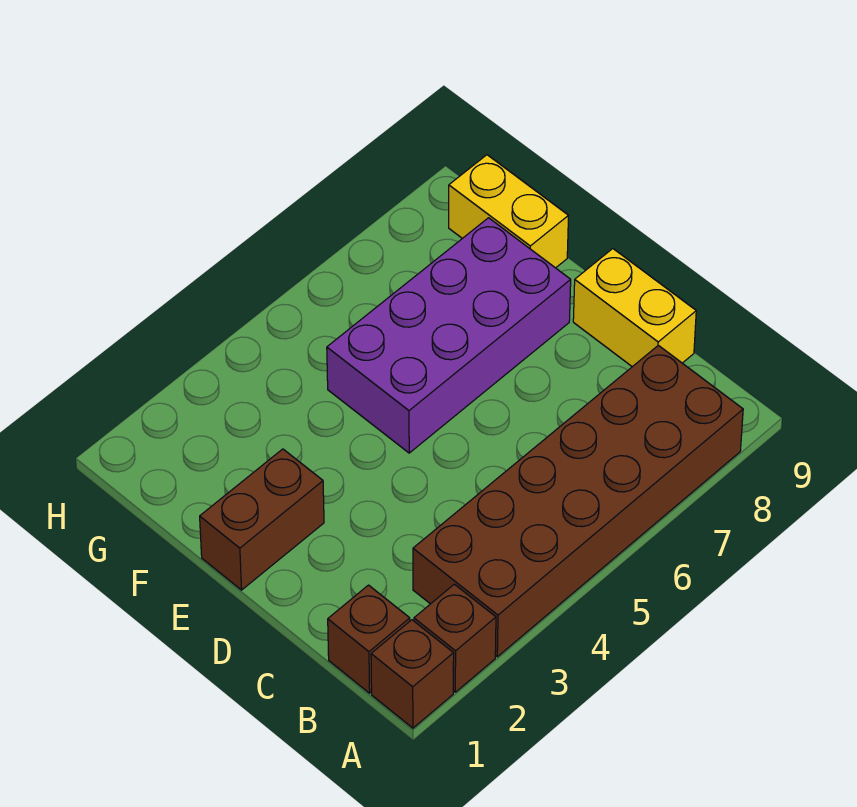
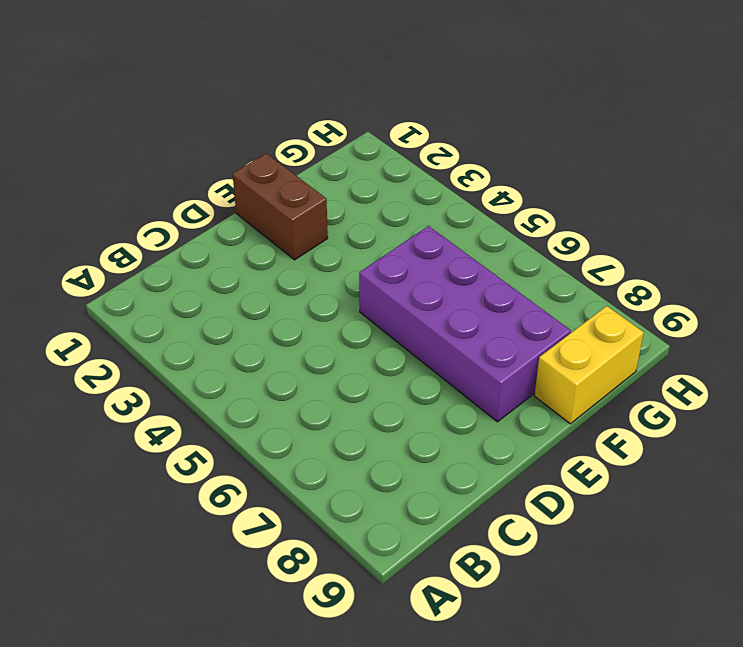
none -> brown brick A1 level 1
none -> brown brick A2 level 1

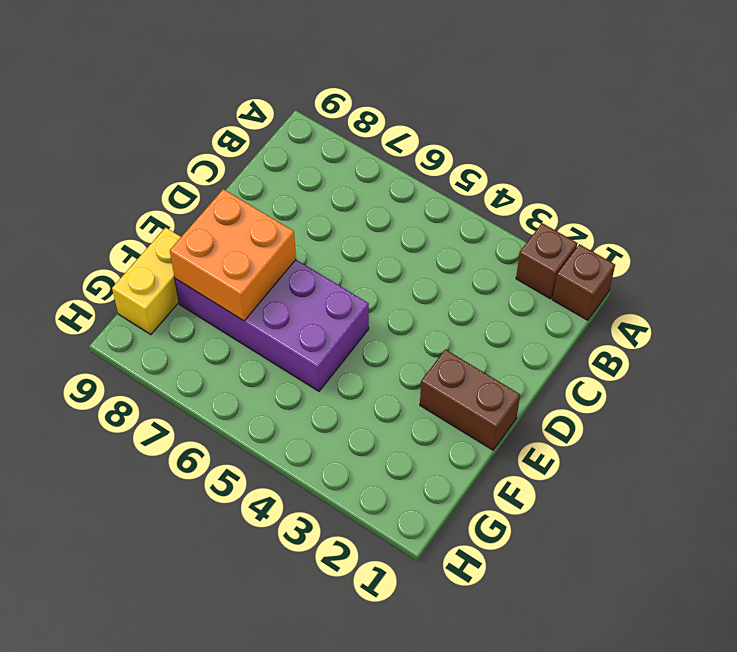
orange brick E7:F8 level 2 -> none
none -> brown brick A3:B8 level 1
none -> brown brick B1 level 1

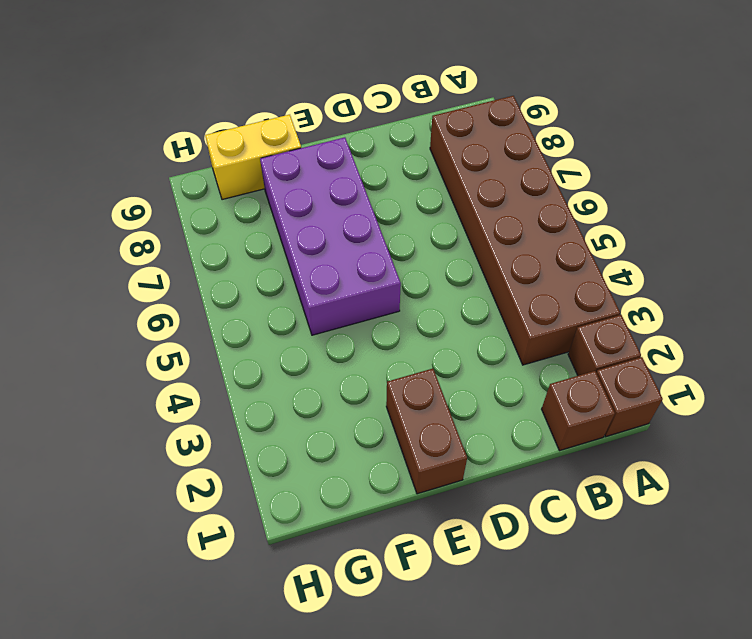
none -> yellow brick C9:D9 level 1

